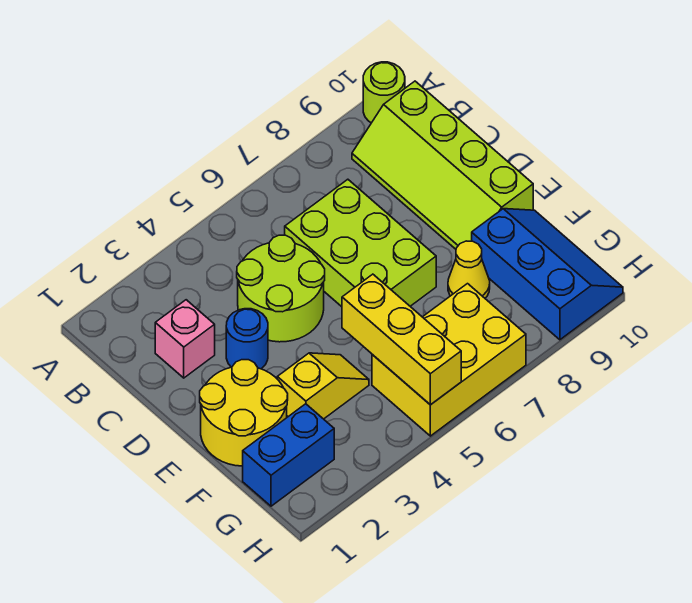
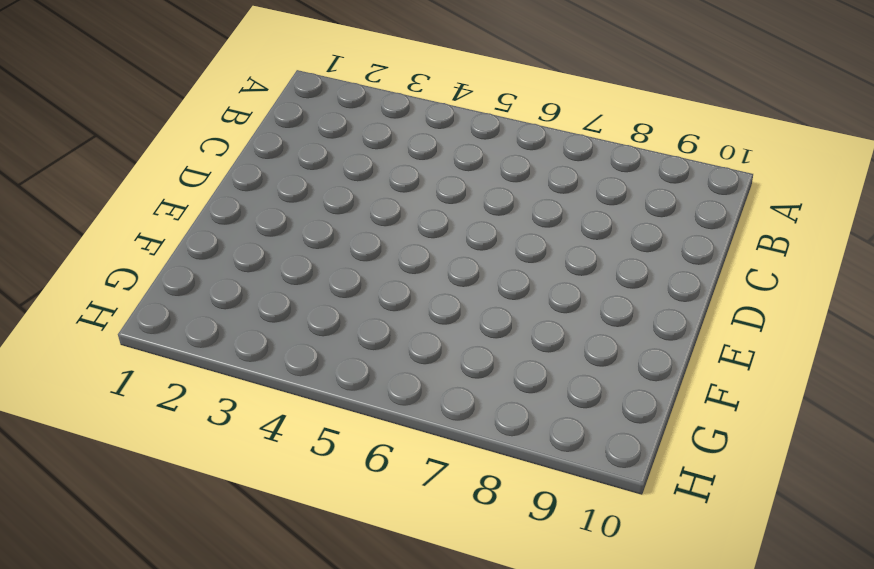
none -> lime round brick A10 level 1
none -> lime slope B9:E10 level 1 top 10
none -> pink brick C2 level 1

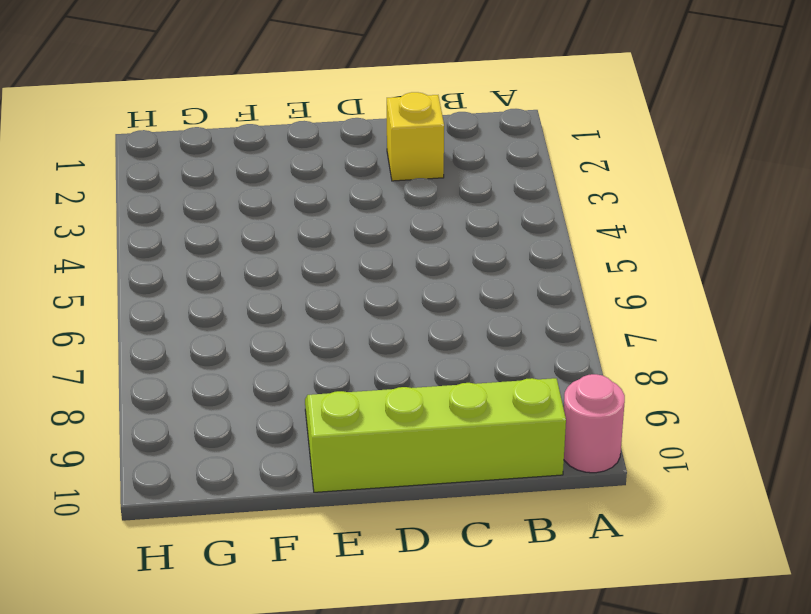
pink round brick A10 level 1 -> lime round brick A10 level 1
yellow brick C2 level 1 -> pink brick C2 level 1
none -> lime round brick C4:D5 level 1
none -> lime brick C6:E7 level 1
none -> blue round brick D3 level 1

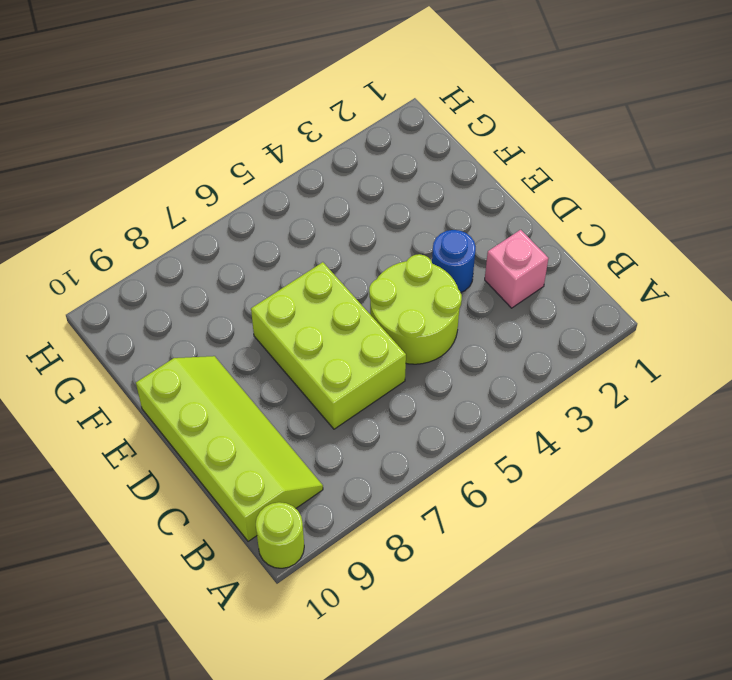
none -> yellow round brick E1:F2 level 1
none -> yellow slope F3:F4 level 1 top 3
none -> yellow cone F8 level 1

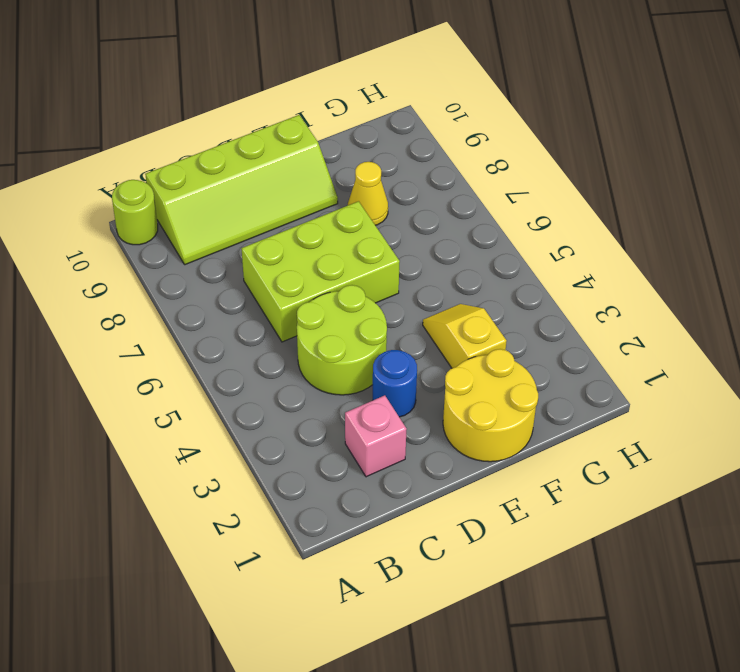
none -> blue slope F9:H10 level 1 top 9
none -> blue brick G1:G2 level 1
none -> yellow brick G5:H7 level 1

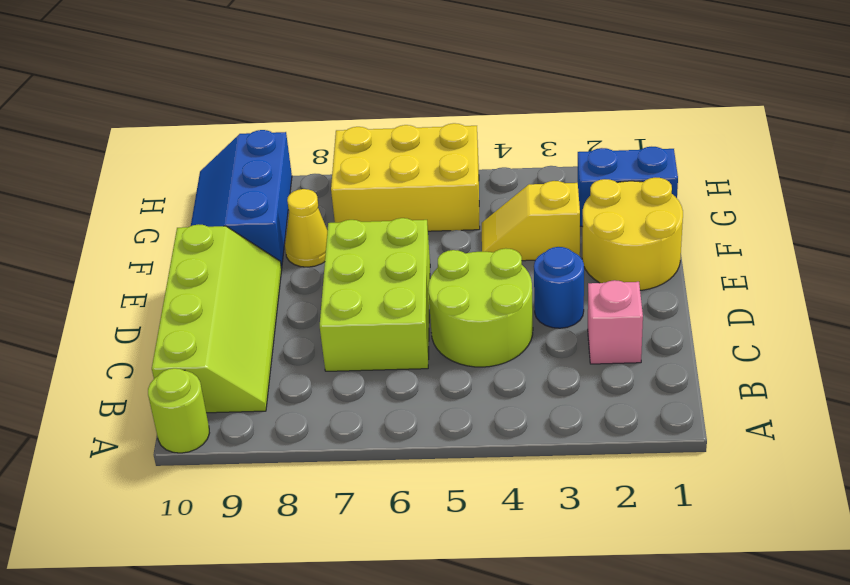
none -> yellow brick F5:H5 level 2

